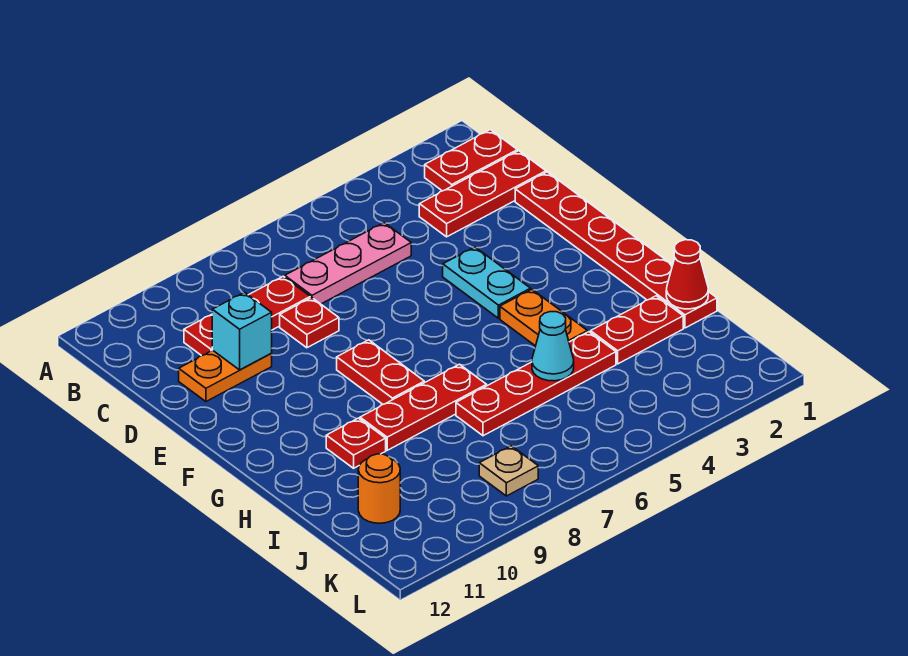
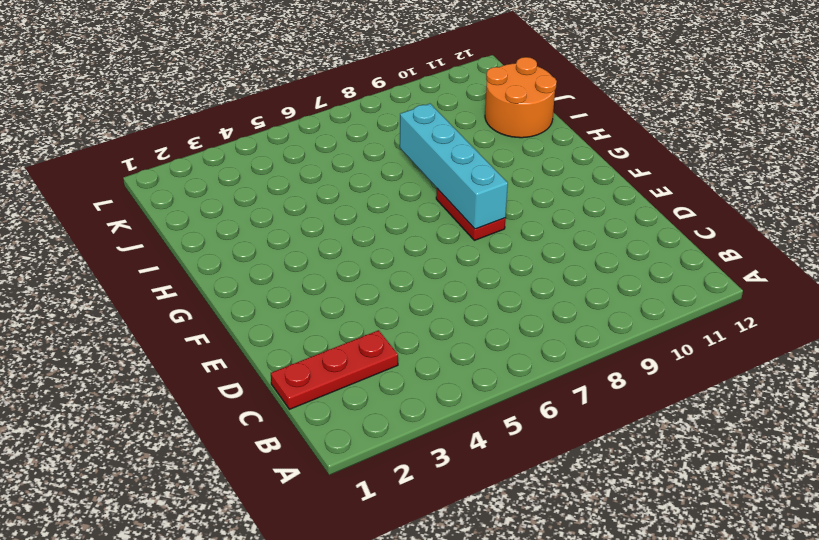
cyan brick F8:I8 level 2 -> none
orange round brick I11:J12 level 1 -> orange round brick J11 level 1
none -> red plate B1:B2 level 1
none -> pink plate C5:C7 level 1
none -> red plate C8:C10 level 1

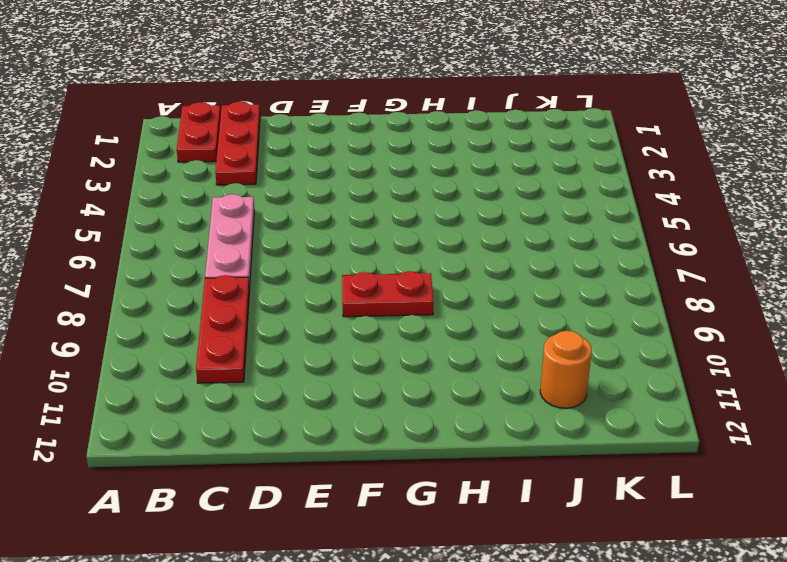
none -> red plate D1:I1 level 1
none -> red plate D8 level 1
none -> orange plate D10:D11 level 1

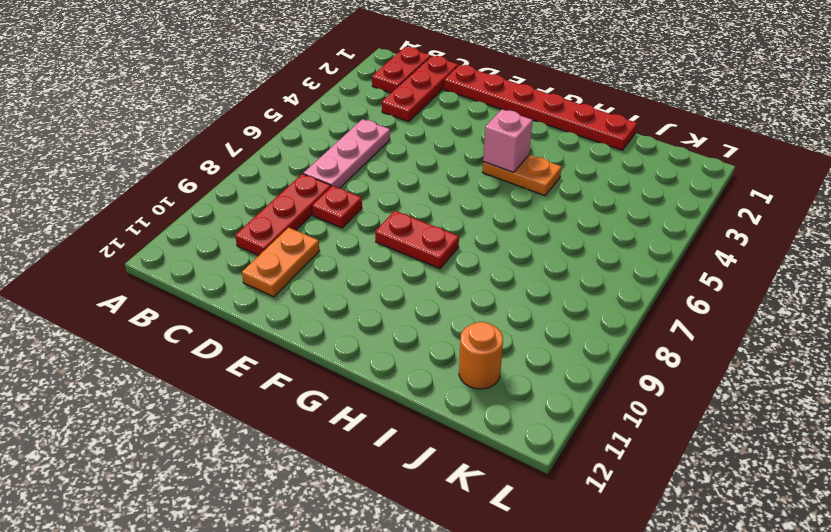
pink brick G4 level 2 -> none
none -> cyan plate E4:F4 level 1
none -> red plate H7:H9 level 1
none -> red plate H10 level 1

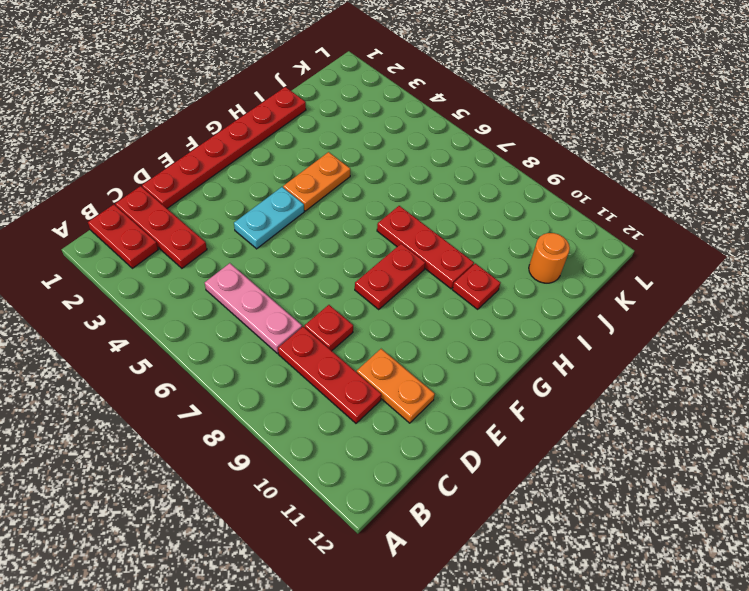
none -> red plate I2:I3 level 1
none -> red plate I4:I7 level 1
none -> tan plate K8 level 1

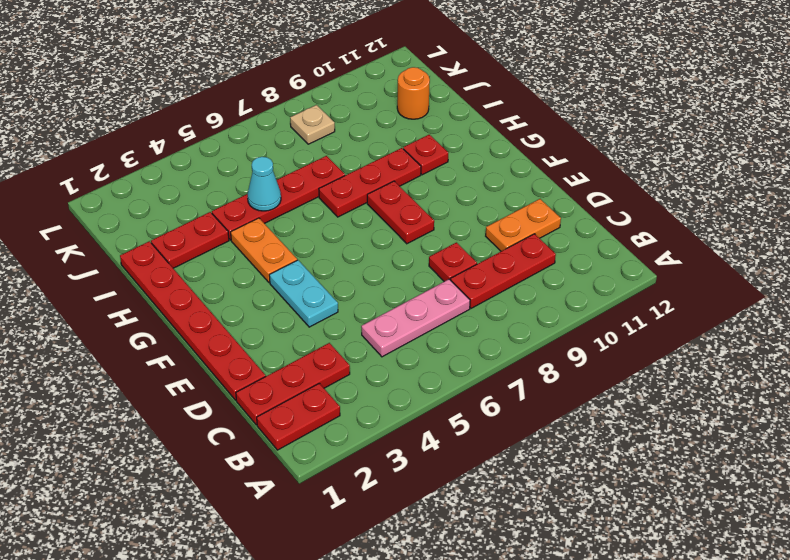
none -> cyan brick D10 level 2
none -> red cone I1 level 2

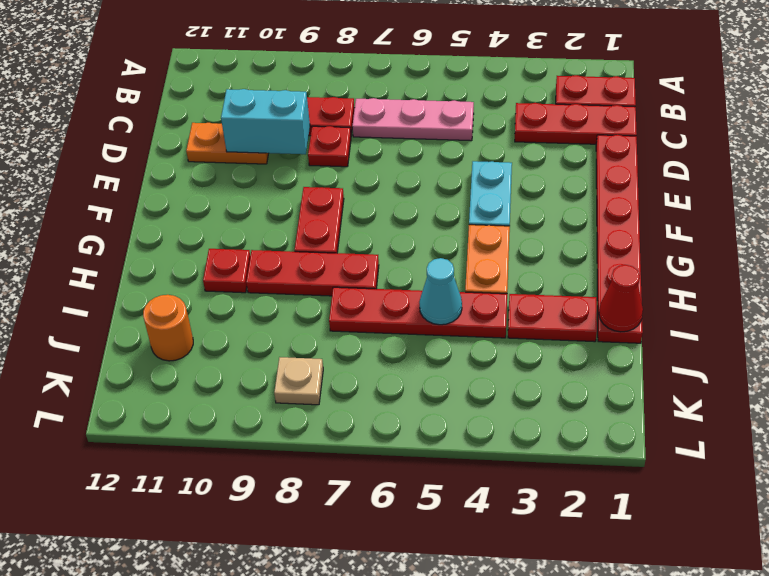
cyan brick D9:D10 level 2 -> cyan brick D10 level 2

